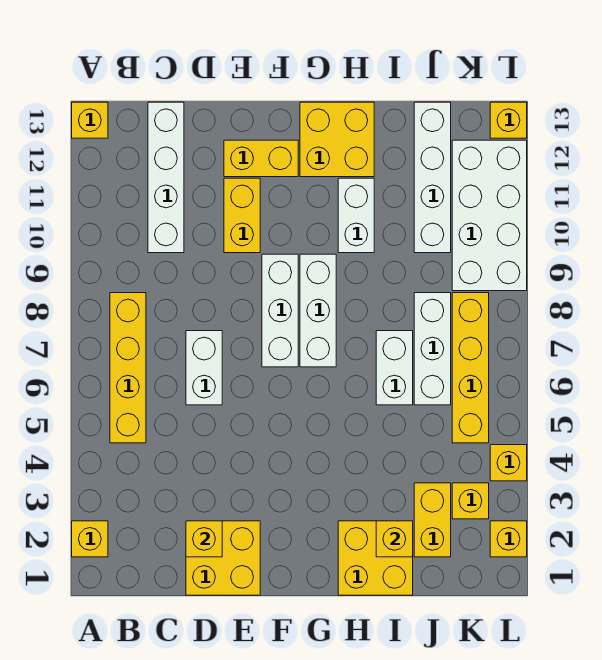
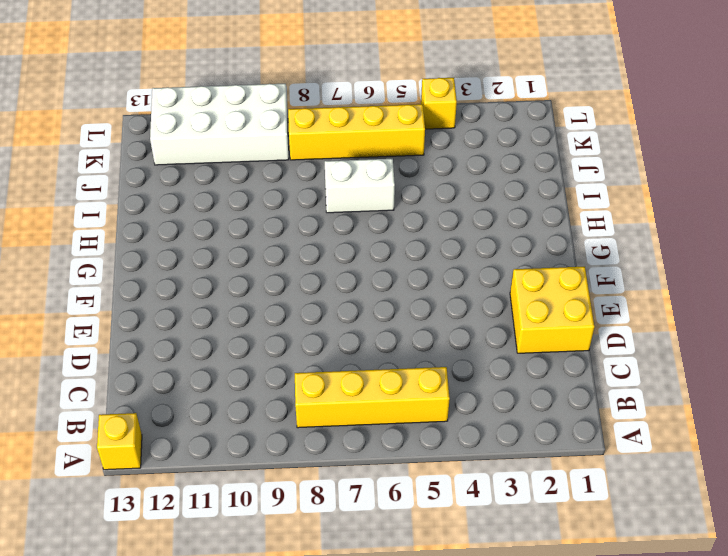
none -> yellow brick A2 level 1
none -> white brick C10:C13 level 1
none -> white brick D6:D7 level 1

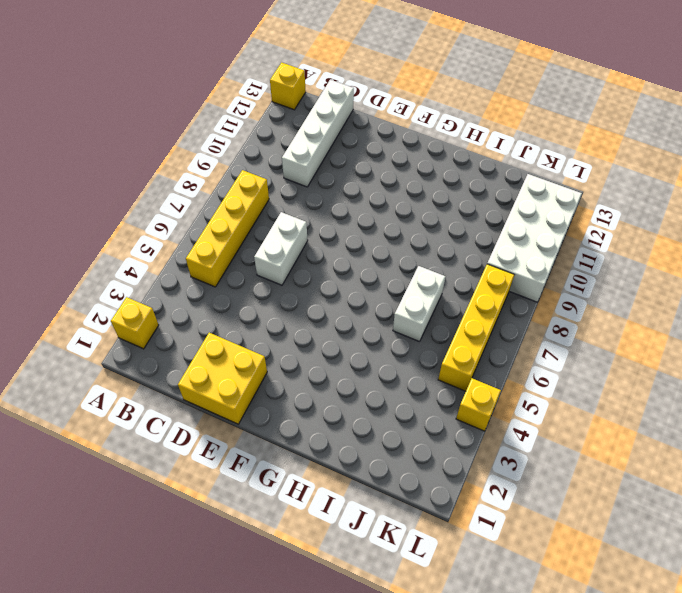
none -> yellow brick E10:E11 level 1
none -> yellow brick E12:F12 level 1
none -> white brick F7:F9 level 1

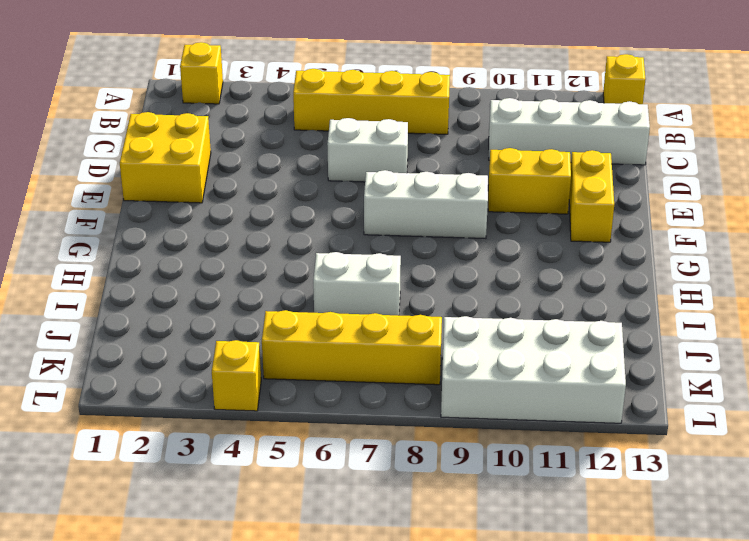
none -> white brick G7:G9 level 1
none -> yellow brick G12:H13 level 1
none -> yellow brick H1:I2 level 1

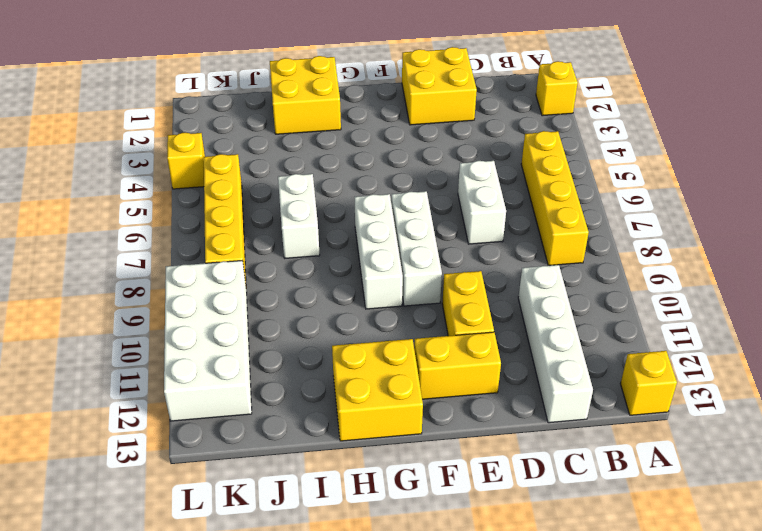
none -> white brick H10:H11 level 1
none -> yellow brick J2:J3 level 1
none -> white brick J6:J8 level 1

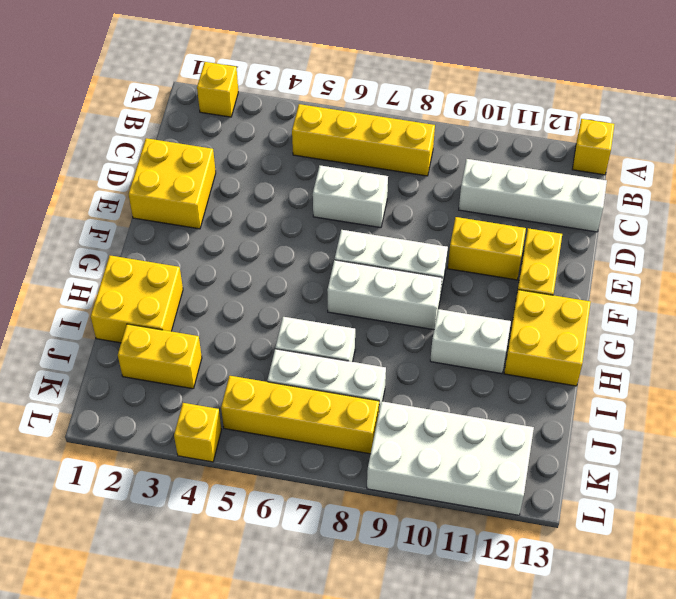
none -> white brick J10:J13 level 1
none -> yellow brick K3 level 1
none -> yellow brick L2 level 1

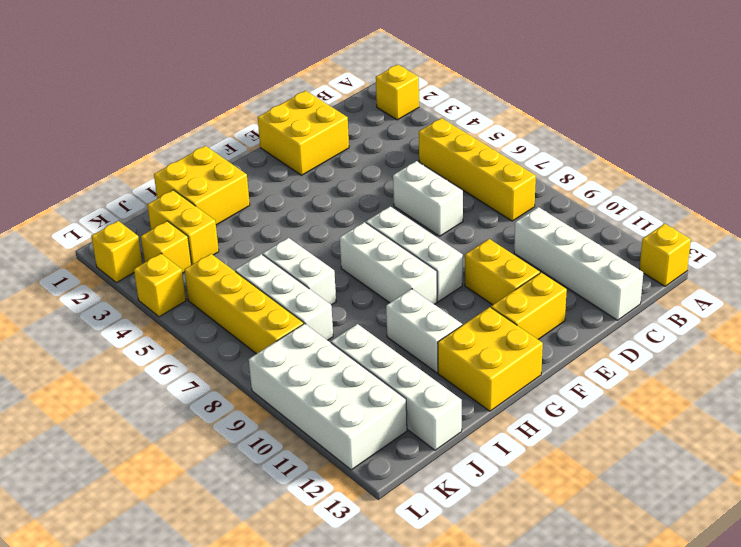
none -> yellow brick L13 level 1
none -> yellow brick D2 level 2
none -> yellow brick I2 level 2

